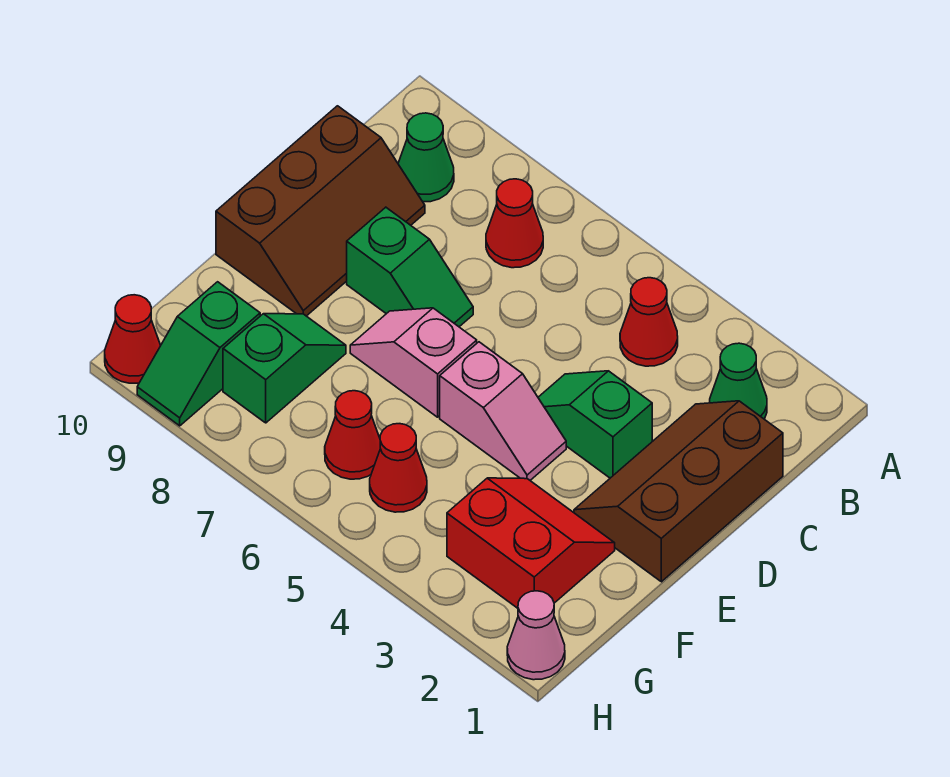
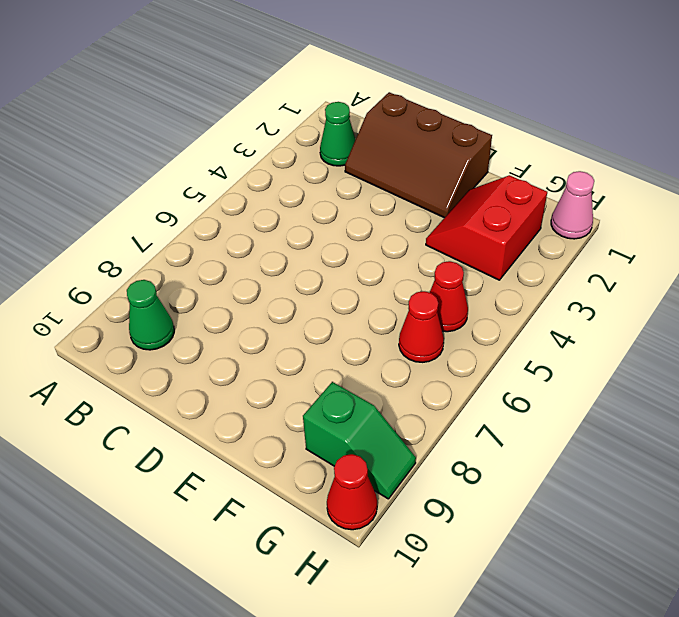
none -> red cone B4 level 1
none -> red cone B7 level 1
none -> brown slope C9:E10 level 1 top 10

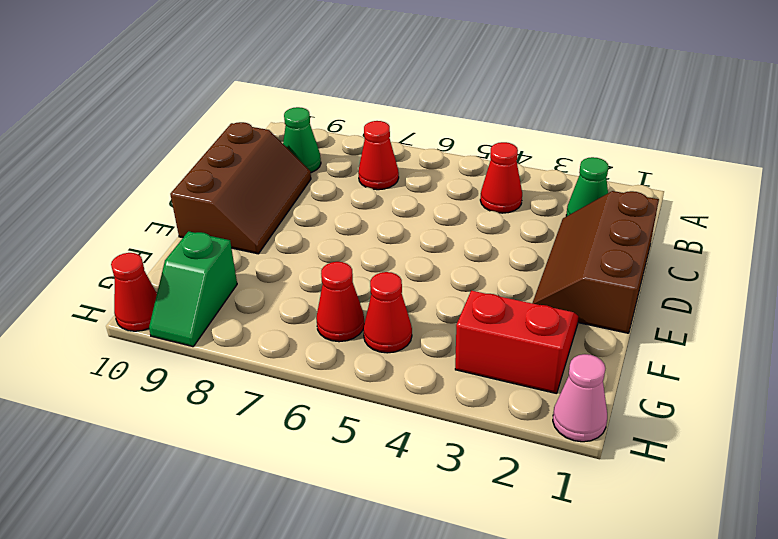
none -> green slope D3:D4 level 1 top 3
none -> green slope D7:D8 level 1 top 8
none -> pink slope E4:E5 level 1 top 5

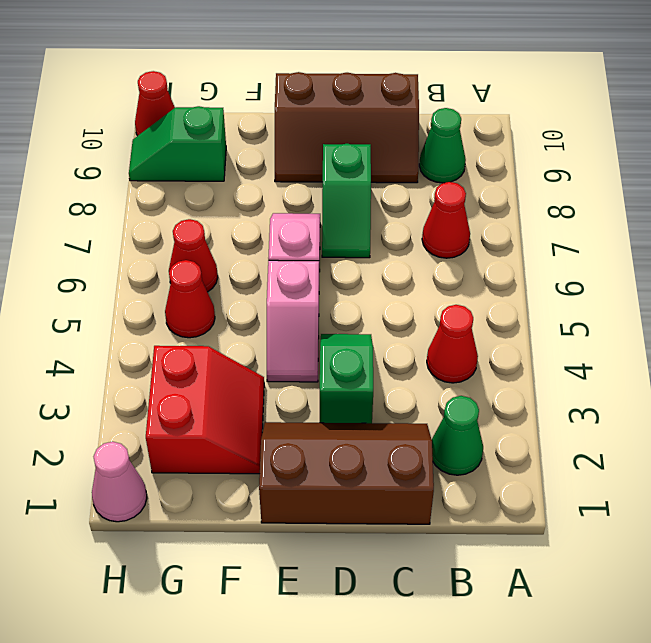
none -> green slope F8:G8 level 1 top G

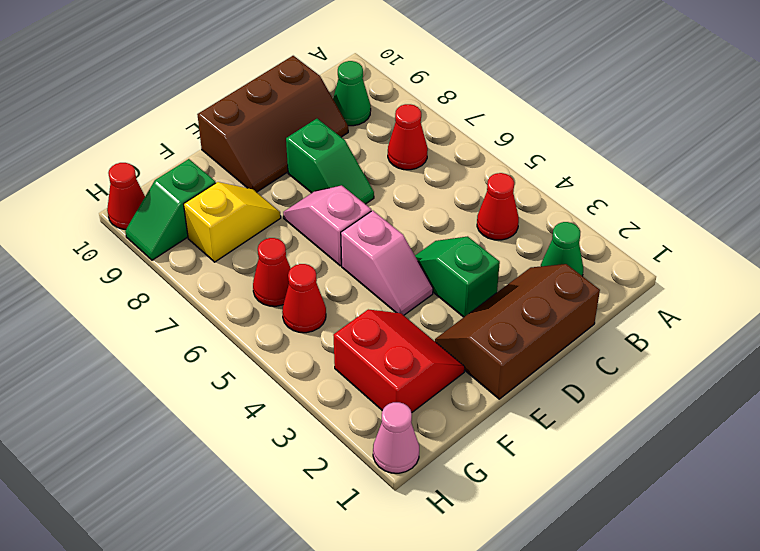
yellow slope F8:G8 level 1 top G -> green slope F8:G8 level 1 top G

